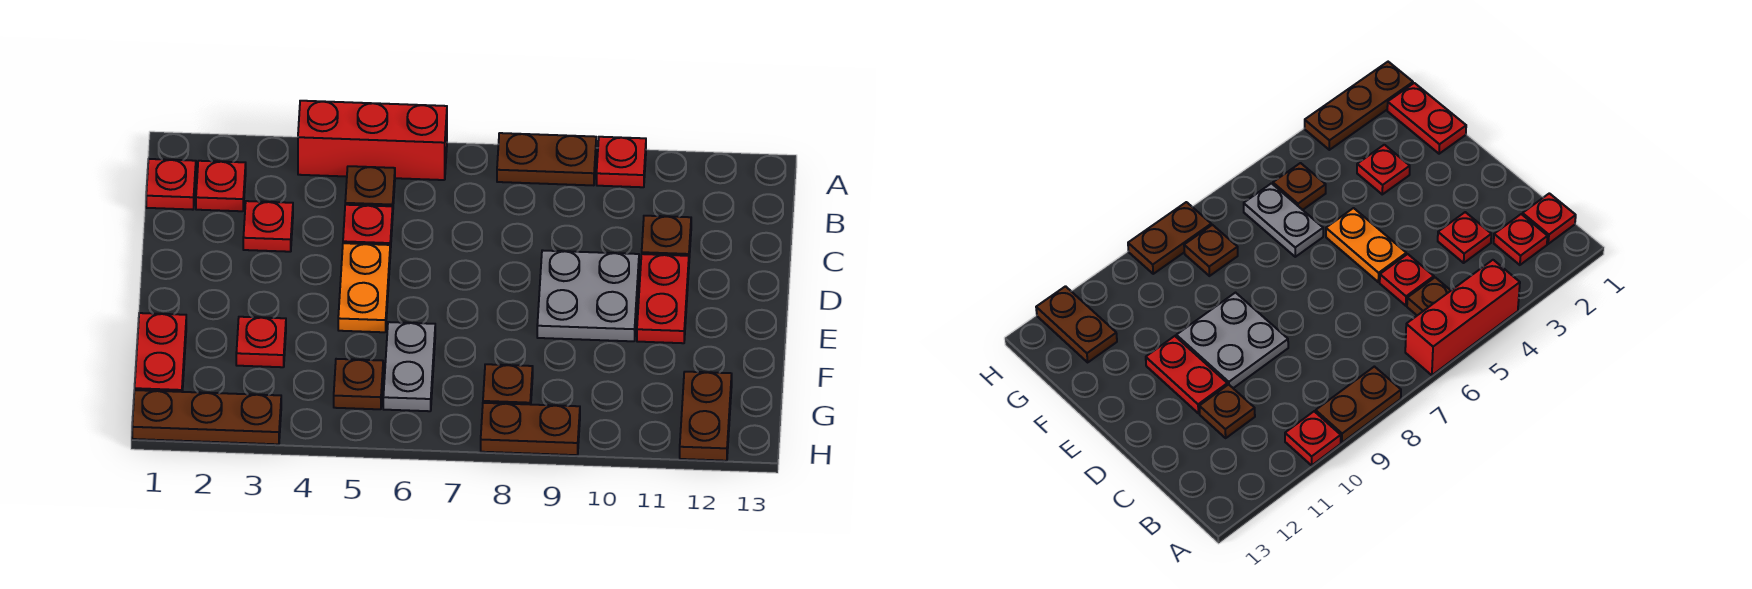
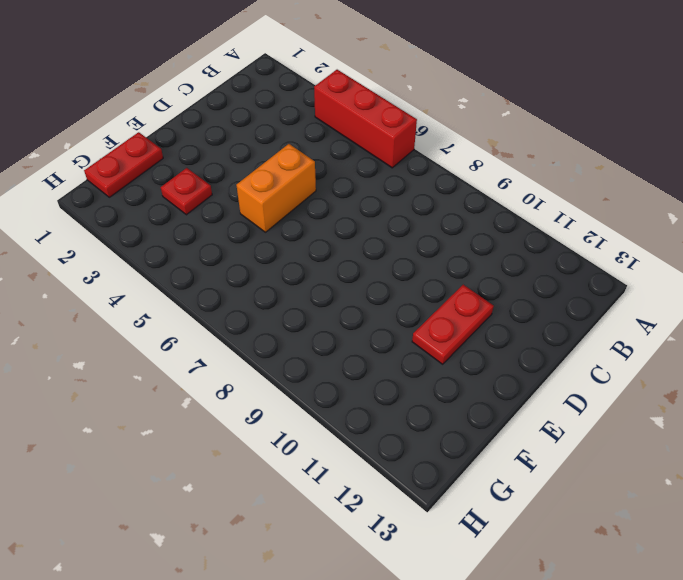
orange brick D5:E5 level 1 -> orange plate D5:E5 level 1
none -> brown plate A8:A9 level 1
none -> red plate A10 level 1
none -> red plate B1 level 1

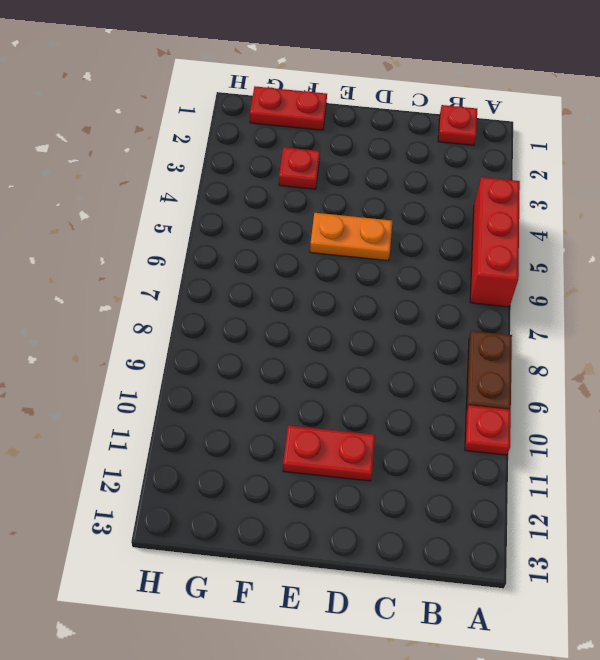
none -> red plate B2 level 1
none -> brown plate B5 level 1
none -> red plate C3 level 1

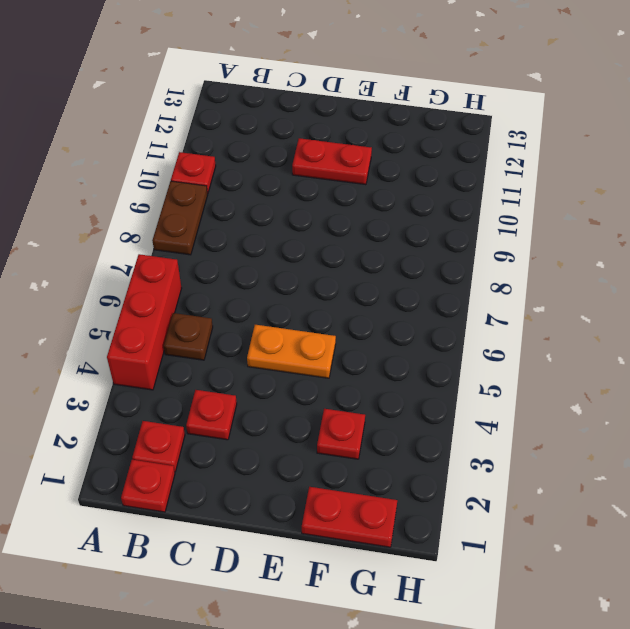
none -> red plate C5 level 1
none -> brown plate C11 level 1
none -> grey plate D9:E10 level 1

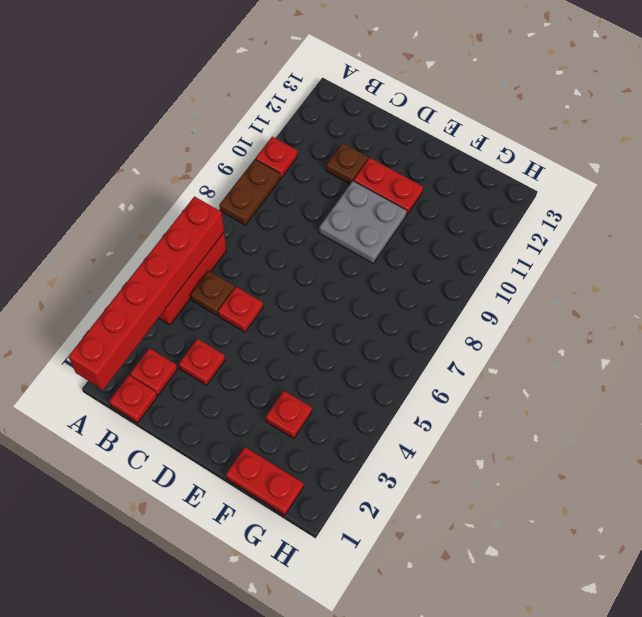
red brick A1:A6 level 2 -> none
none -> orange plate D5:E5 level 1
none -> grey plate F6:G6 level 1
none -> brown plate G5 level 1

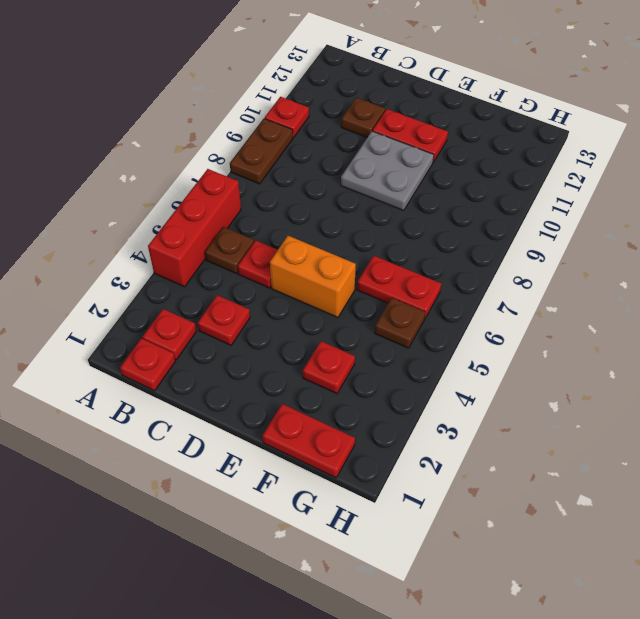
orange brick D5:E5 level 1 -> orange plate D5:E5 level 1
red plate F6:G6 level 1 -> grey plate F6:G6 level 1
none -> brown plate G8 level 1
none -> brown plate G12:H12 level 1
none -> brown plate H1:H3 level 1

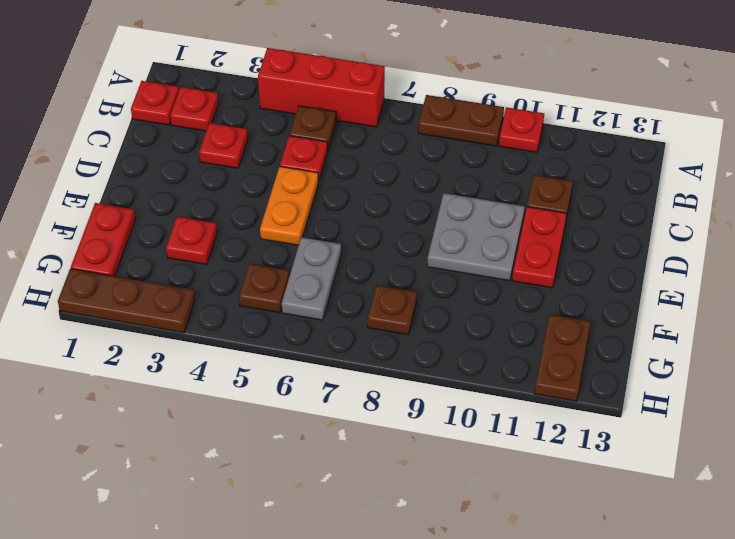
none -> brown plate H8:H9 level 1

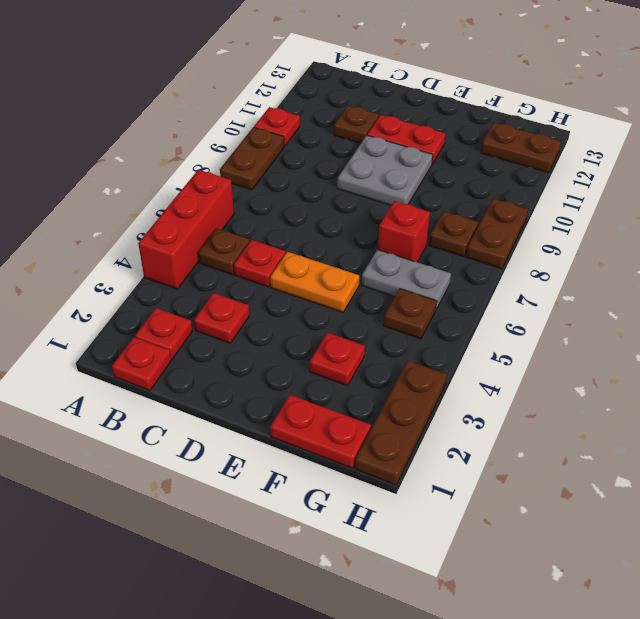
red brick F7 level 1 -> none

